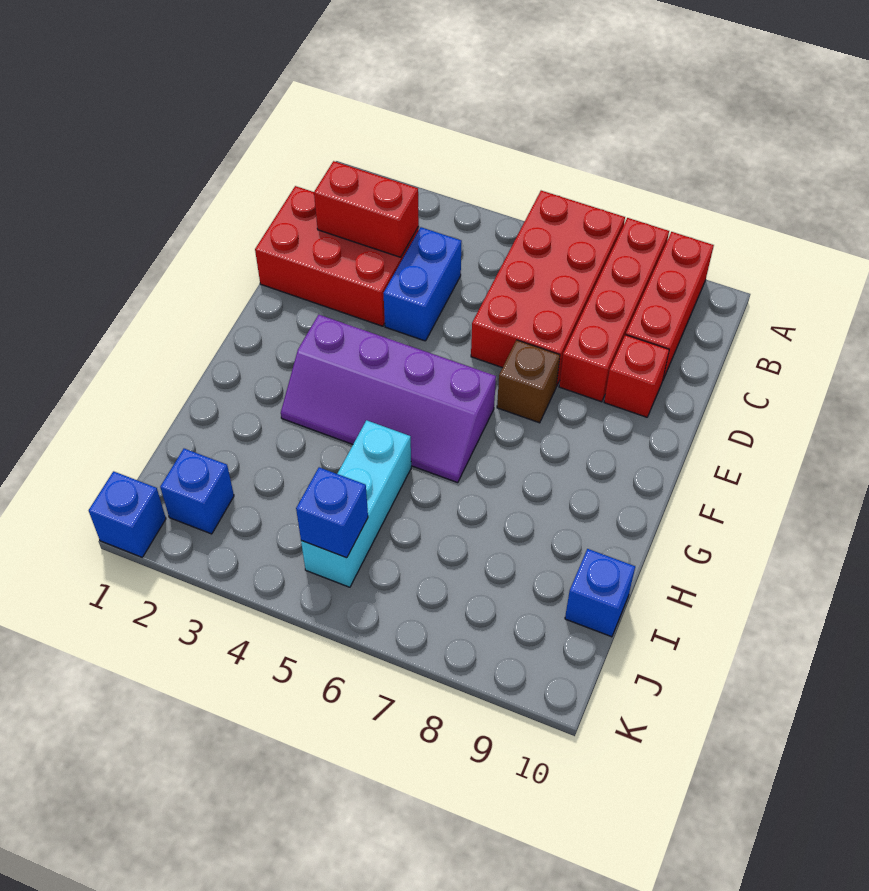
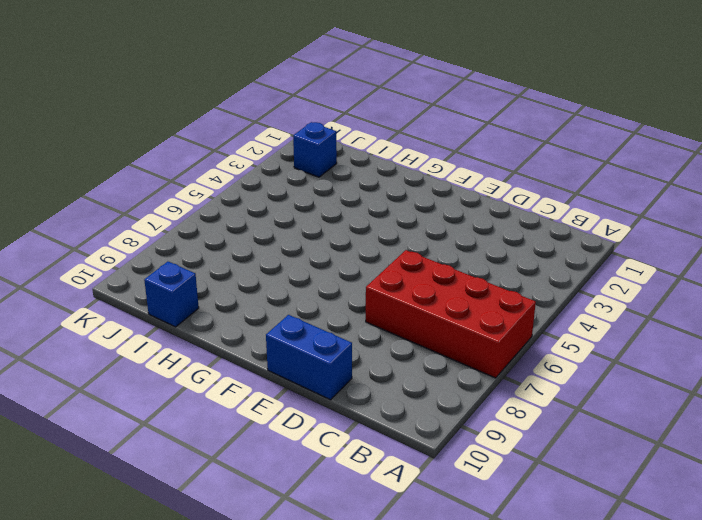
blue brick D10:E10 level 1 -> blue brick C4:D4 level 1
none -> red brick A8:D8 level 1
none -> red brick A9:C9 level 1
none -> red brick C1:D3 level 1

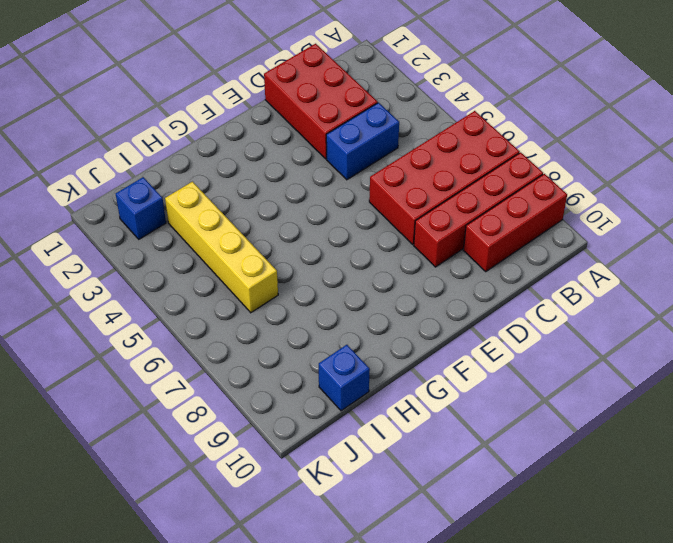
yellow brick I3:I6 level 1 -> cyan brick H5:J5 level 1
none -> red brick D9 level 1
none -> brown brick E7 level 1
none -> purple slope F3:G6 level 1 top F

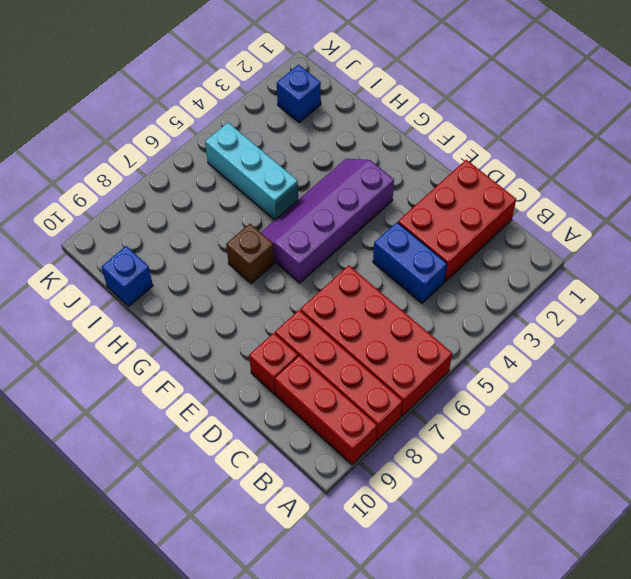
brown brick G7 level 1 -> brown brick E7 level 1
none -> blue brick K1 level 1
none -> red brick C2:C3 level 2
none -> blue brick J5 level 2

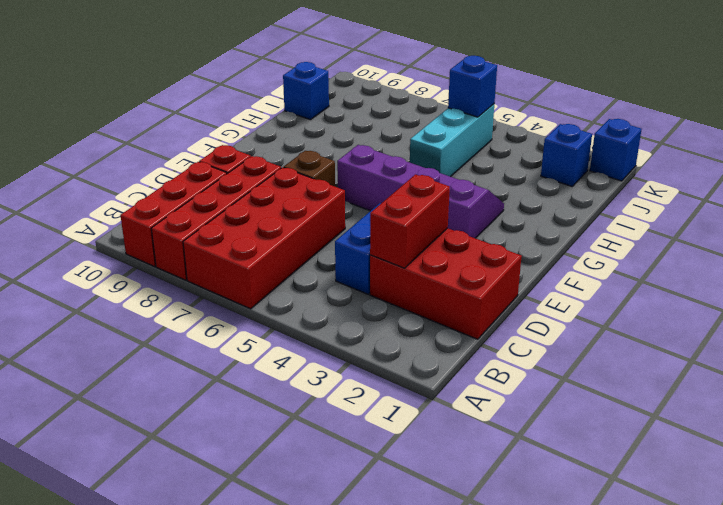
red brick C3:D3 level 2 -> red brick C2:C3 level 2

